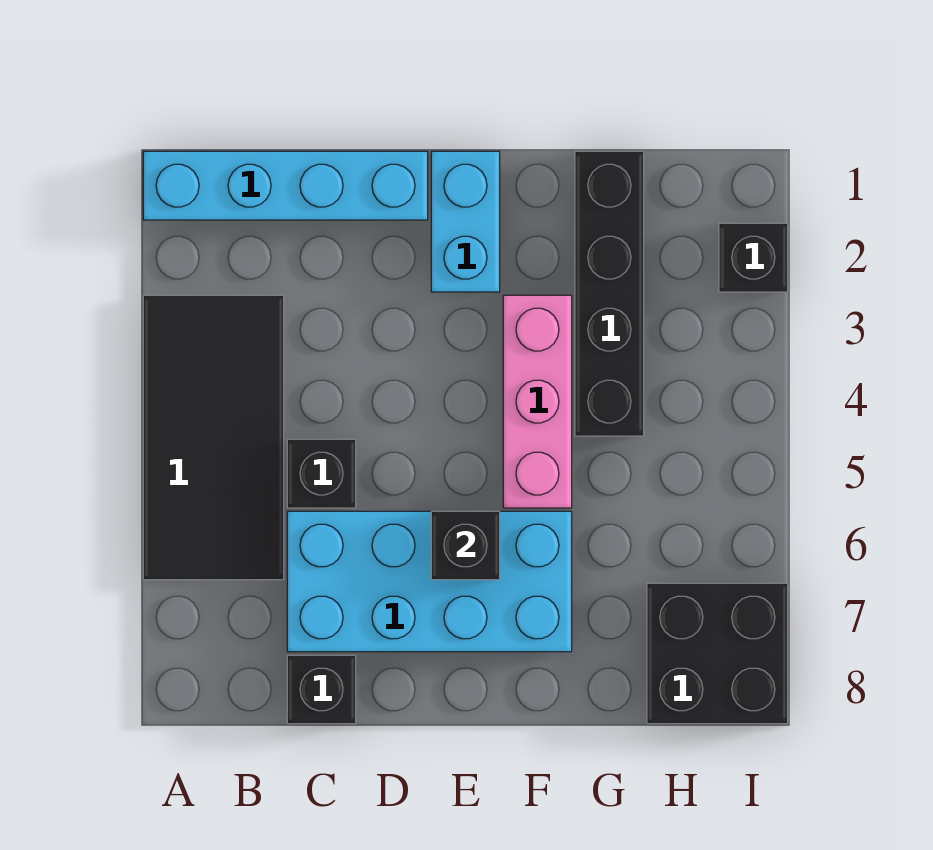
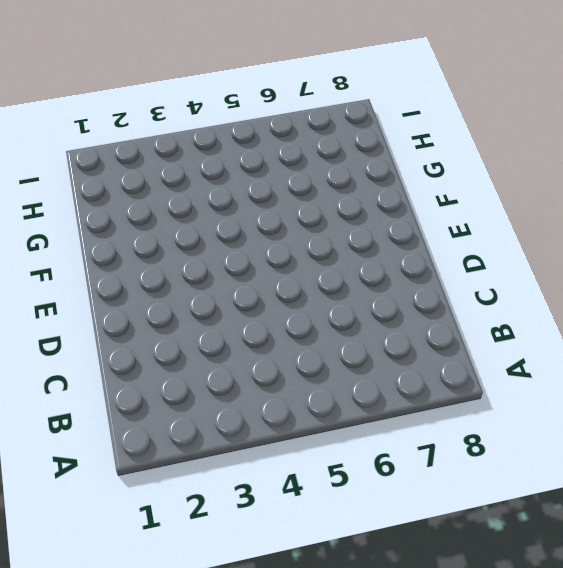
none -> cyan brick A1:D1 level 1
none -> black tile A3:B6 level 1

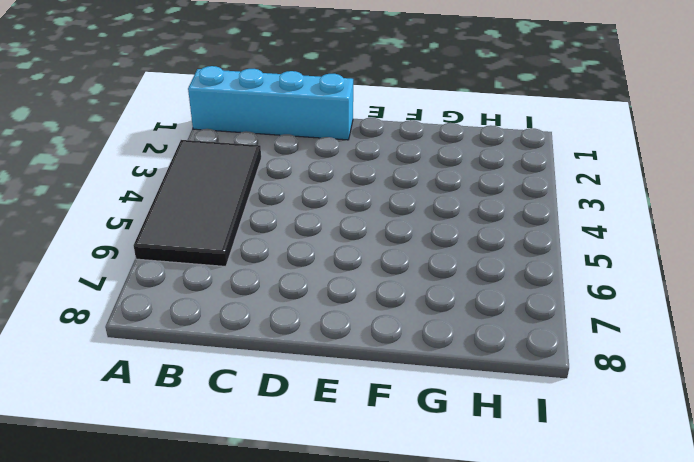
none -> black brick C5 level 1
none -> cyan brick C6:F7 level 1

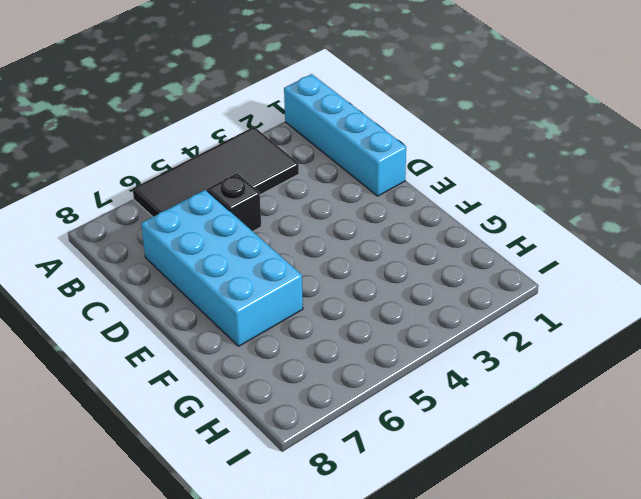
none -> black brick C8 level 1
none -> cyan brick E1:E2 level 1

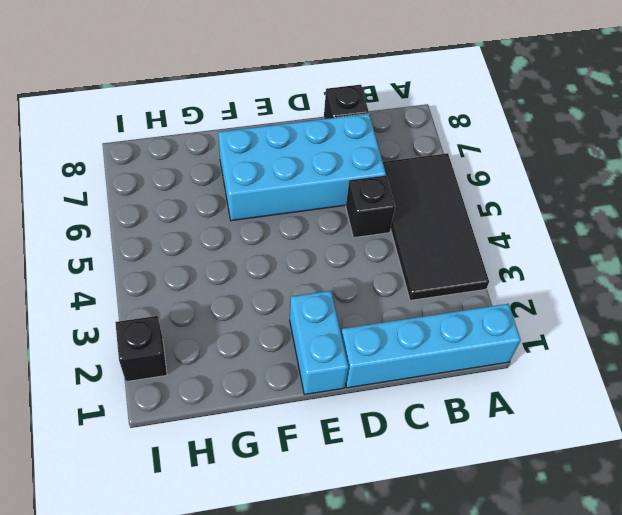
none -> pink brick F3:F5 level 1
none -> black brick G1:G4 level 1

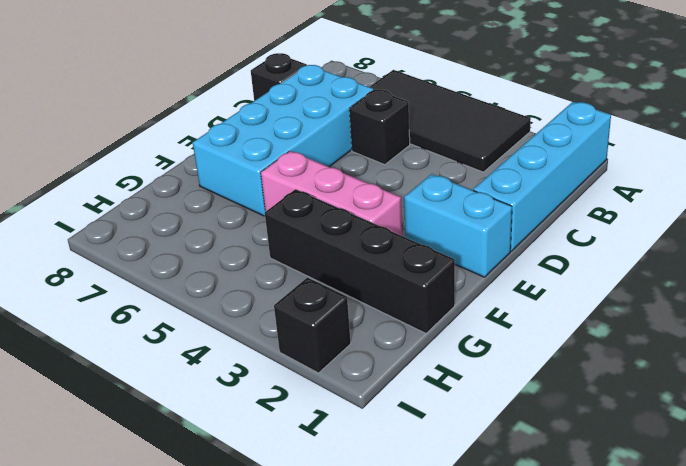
none -> black brick H7:I8 level 1
none -> black brick E6 level 2

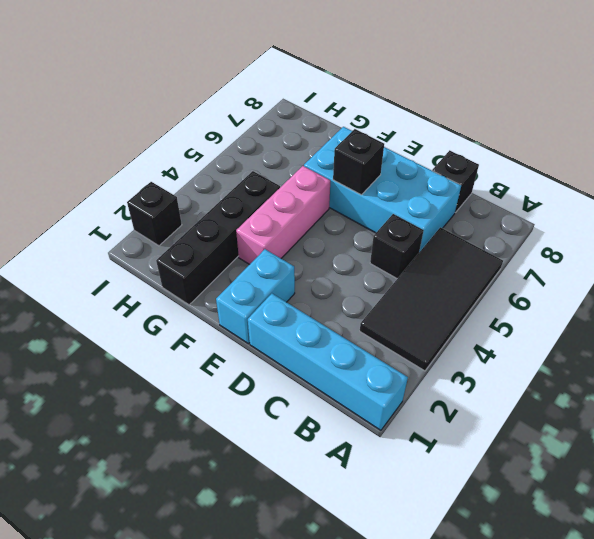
none -> black brick H7:I8 level 1

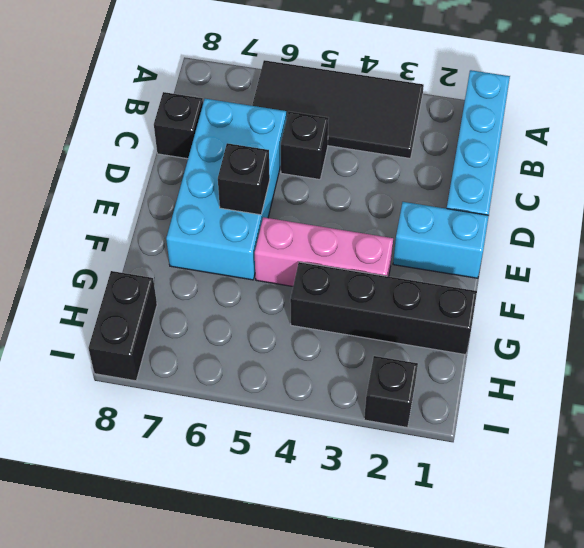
black brick H8:I8 level 1 -> black brick H7:I8 level 1

